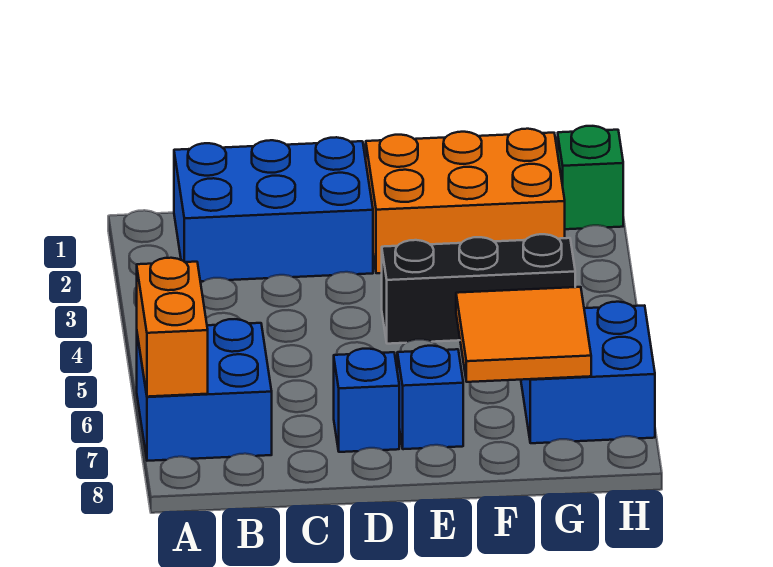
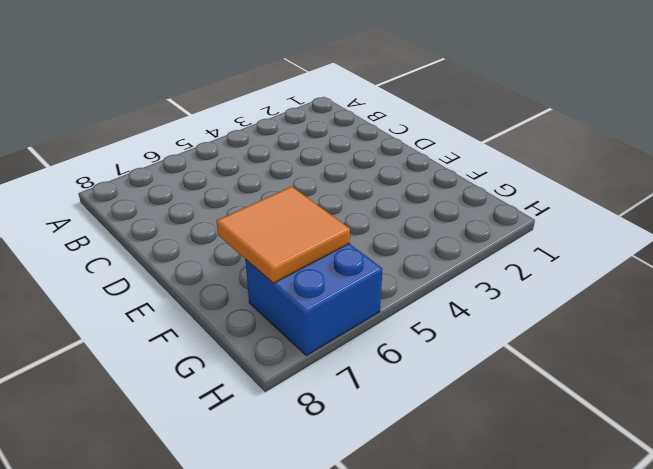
none -> blue brick A6:B7 level 1
none -> blue brick B1:D2 level 1

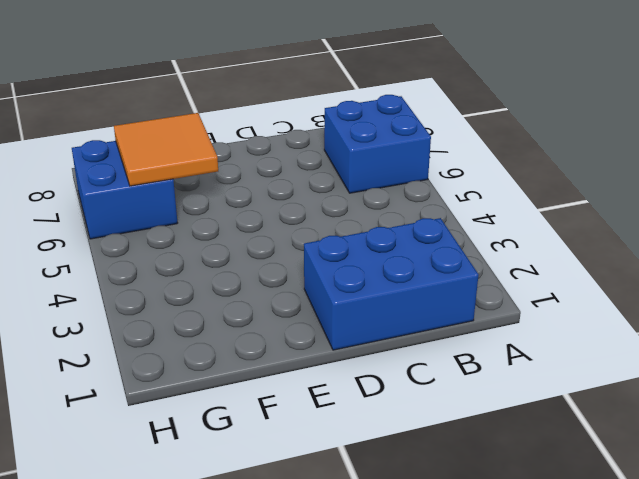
none -> blue brick D7 level 1
none -> orange brick E1:G2 level 1

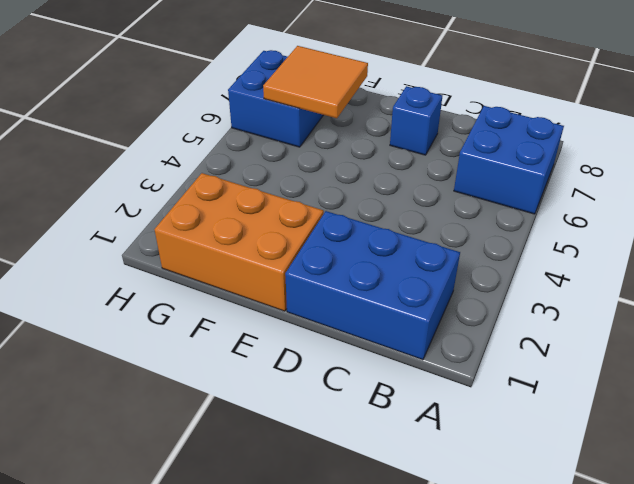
none -> black brick E4:G4 level 1
none -> blue brick E7 level 1

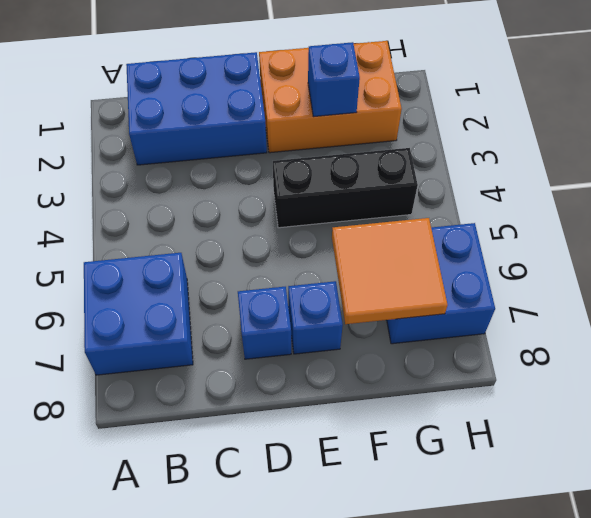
blue brick F2 level 2 -> none
none -> green brick H1 level 1
none -> orange brick A6:A7 level 2

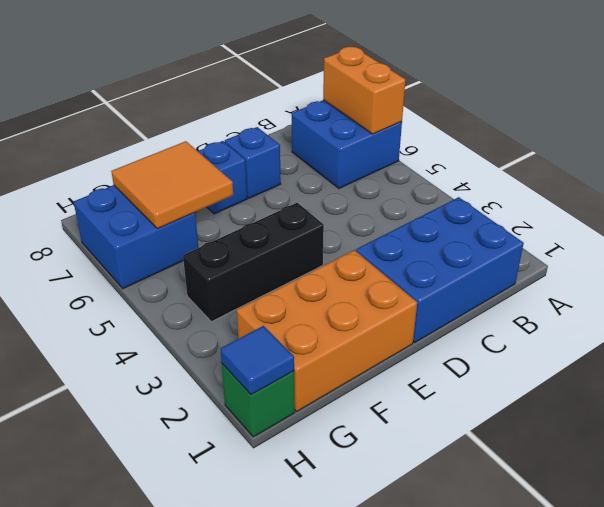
blue tile H1 level 2 -> none

